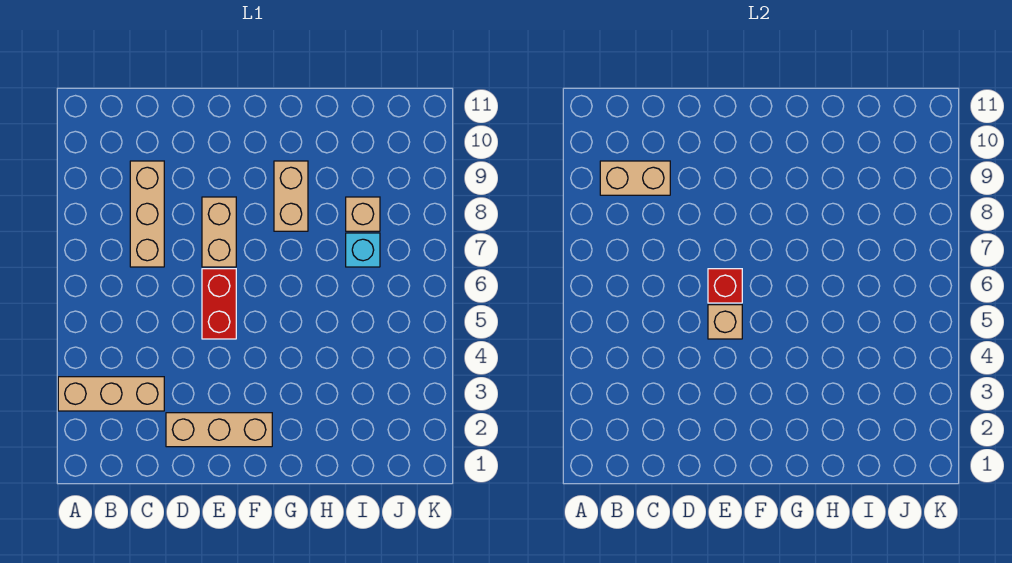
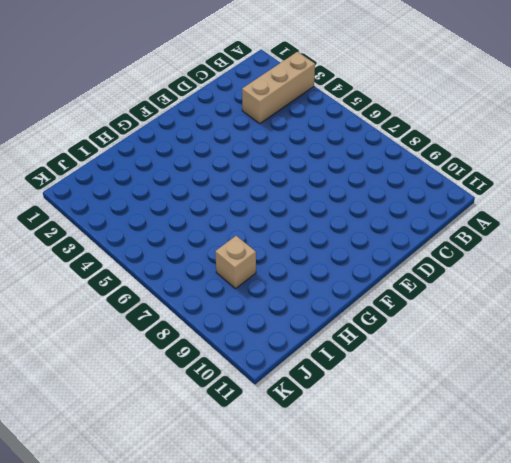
none -> tan brick C7:C9 level 1
none -> tan brick D2:F2 level 1

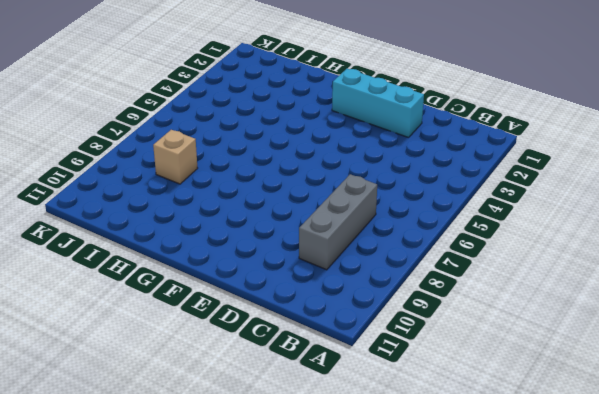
grey brick C7:C9 level 1 -> tan brick C7:C9 level 1
cyan brick D2:F2 level 1 -> tan brick D2:F2 level 1
none -> tan brick A3:C3 level 1
none -> red brick E5:E6 level 1

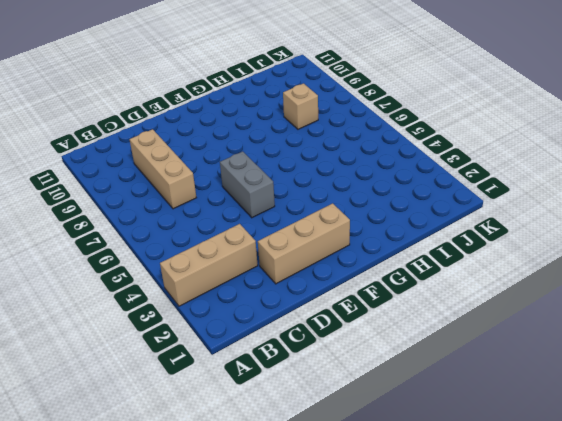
grey brick E5:E6 level 1 -> red brick E5:E6 level 1
none -> tan brick E7:E8 level 1
none -> tan brick G8:G9 level 1

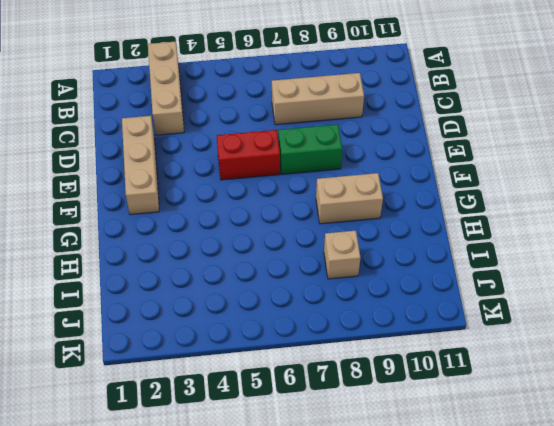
green brick E7:E8 level 1 -> tan brick E7:E8 level 1
none -> cyan brick I7 level 1
none -> tan brick B9:C9 level 2

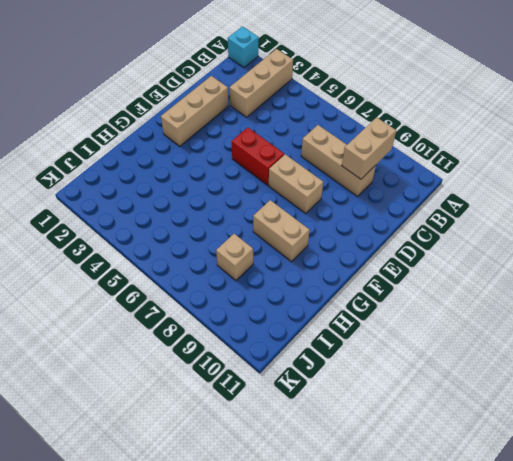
cyan brick A1 level 1 -> cyan brick I7 level 1
none -> tan brick E5 level 2
none -> red brick E6 level 2

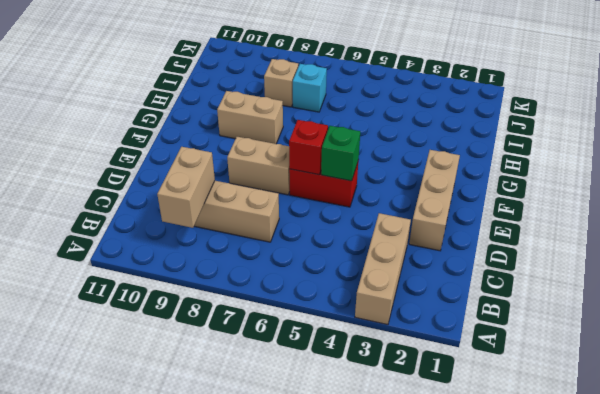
green brick E5 level 2 -> tan brick E5 level 2

